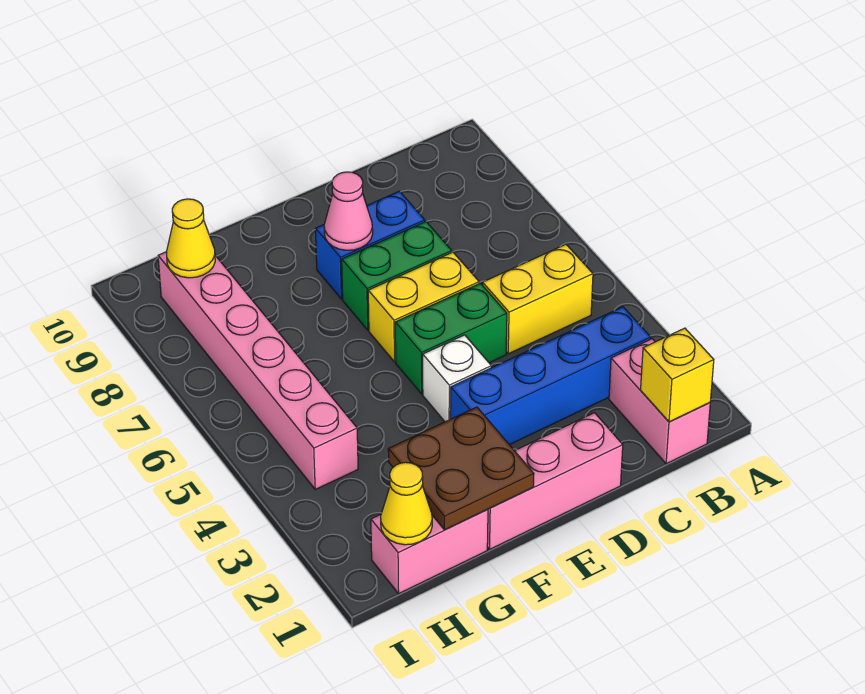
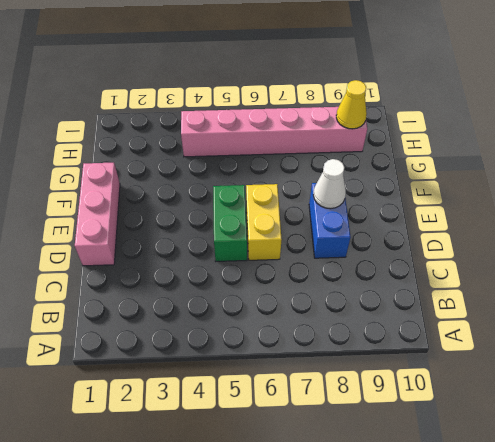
white cone E8 level 2 -> pink cone E8 level 2
none -> pink brick B1:B2 level 1
none -> blue brick B3:E3 level 1
none -> yellow brick B5:C5 level 1

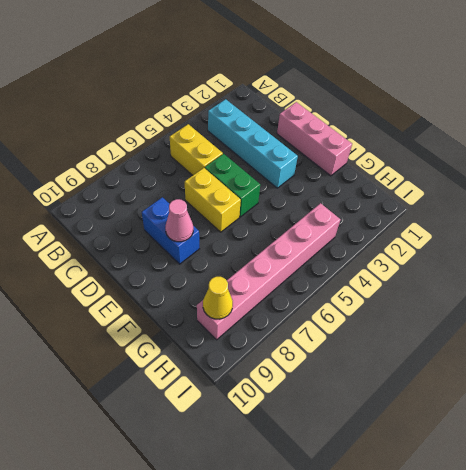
cyan brick B3:E3 level 1 -> blue brick B3:E3 level 1
none -> pink brick B1:B2 level 1
none -> green brick D7:E7 level 1
none -> white brick E4 level 1

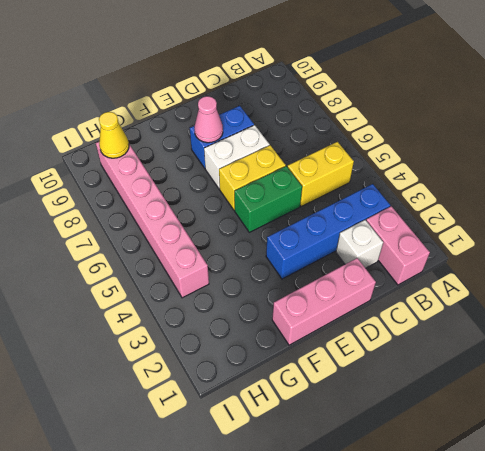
white brick C2 level 1 -> white brick E4 level 1
white brick D7:E7 level 1 -> green brick D7:E7 level 1
none -> pink brick G1:H1 level 1
none -> yellow brick B1 level 2
none -> brown plate F1:G2 level 2

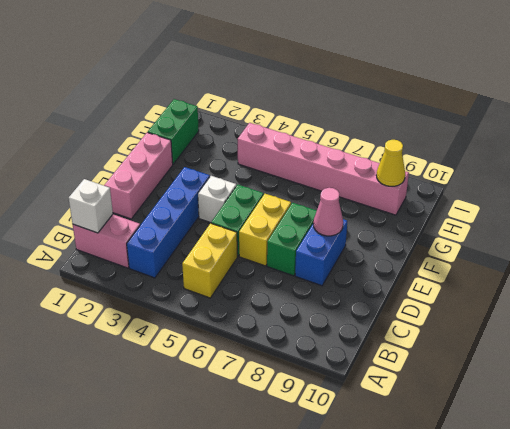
white brick B1 level 2 -> yellow brick B1 level 2
green brick G1:H1 level 1 -> pink brick G1:H1 level 1
none -> brown plate F1:G2 level 2
none -> yellow cone H1 level 2

